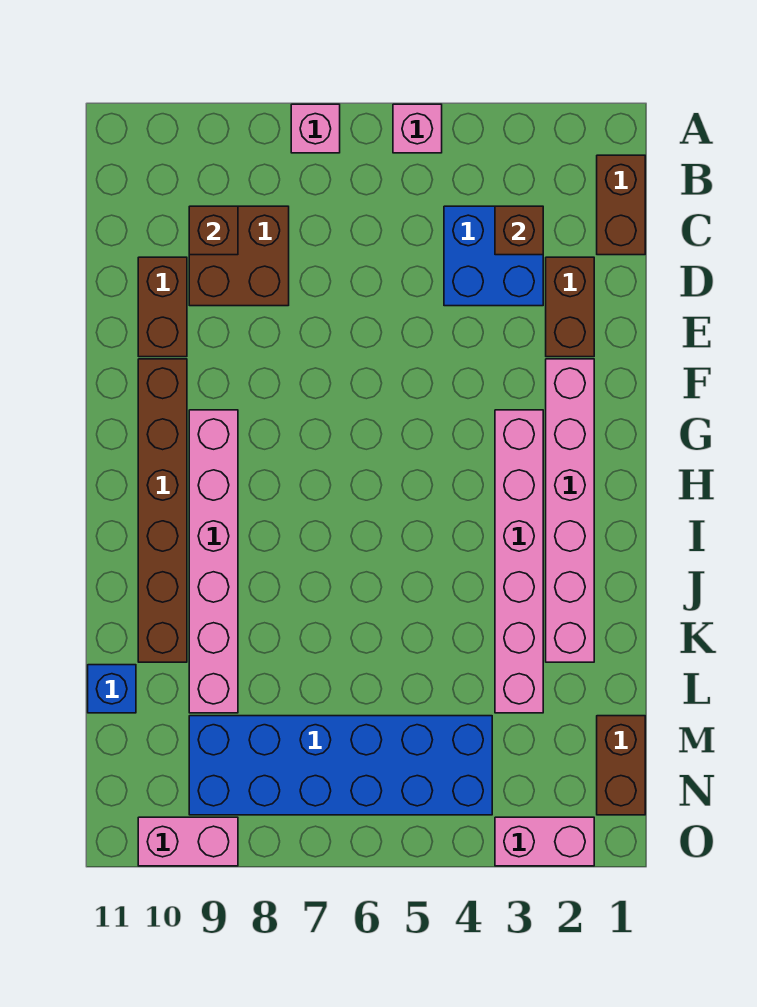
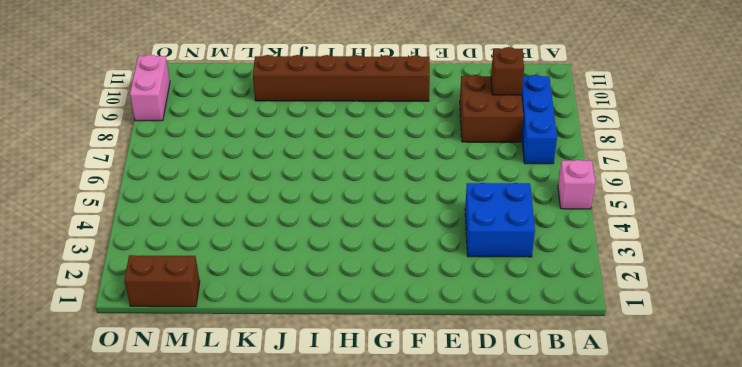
blue brick B7:B9 level 1 -> none
none -> pink brick A7 level 1
none -> brown brick B1:C1 level 1
none -> brown brick D2:E2 level 1

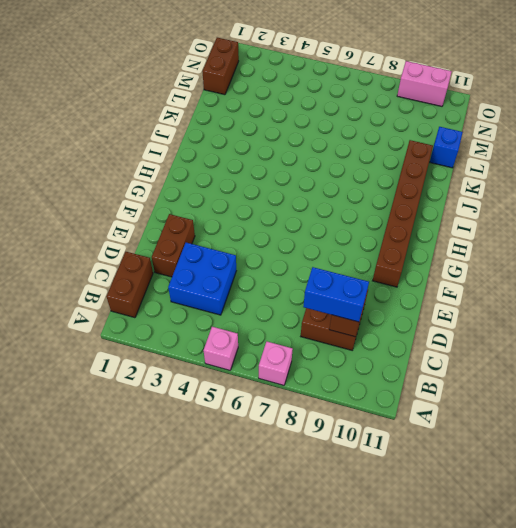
blue brick C8:C9 level 3 -> none
none -> brown brick D10:E10 level 1
none -> pink brick F2:K2 level 1
none -> pink brick G3:L3 level 1

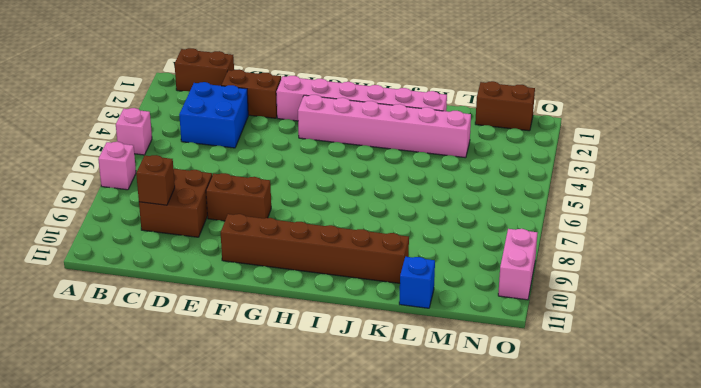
brown brick E8:F8 level 1 -> brown brick D10:E10 level 1
none -> pink brick G9:L9 level 1
none -> blue brick M4:N9 level 1
none -> pink brick O2:O3 level 1

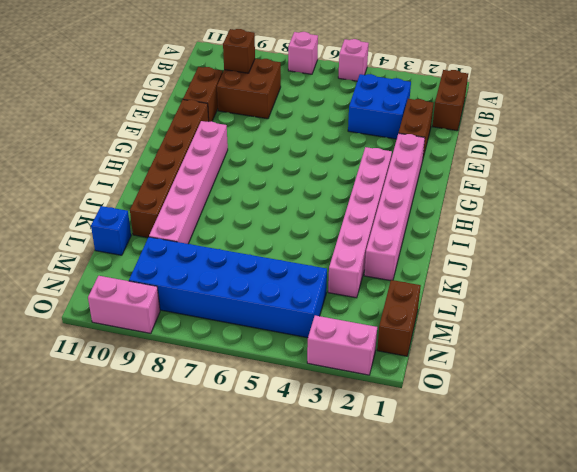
none -> brown brick C3 level 2

